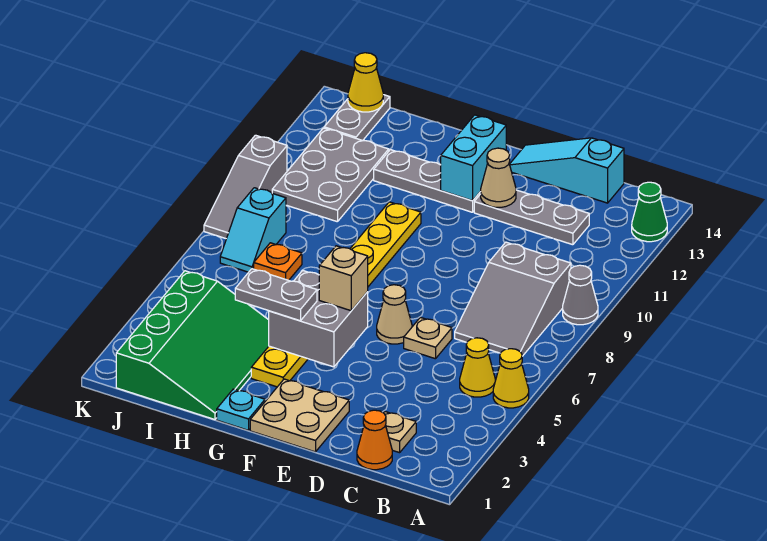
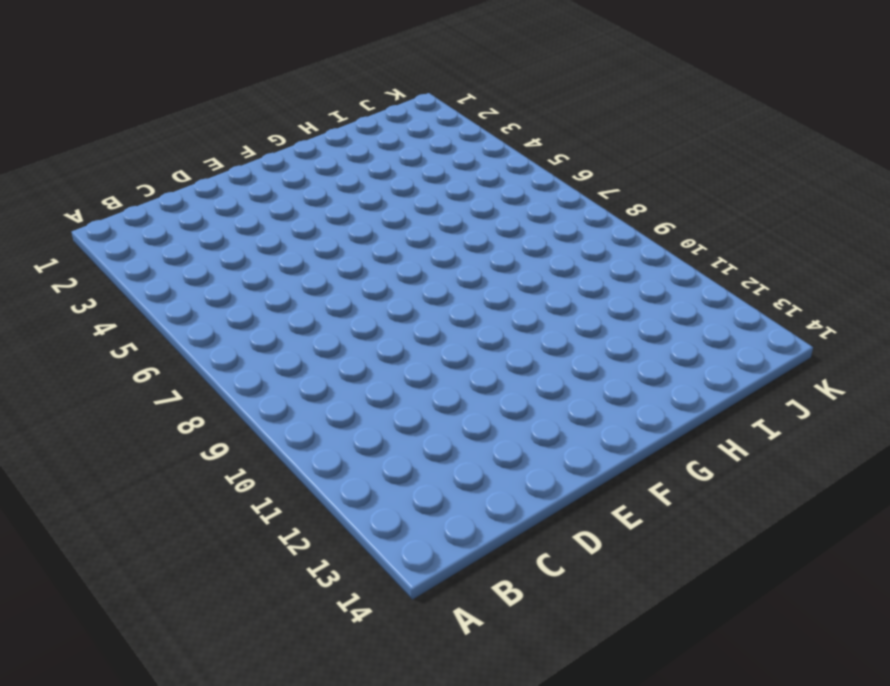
none -> yellow cone A5 level 1
none -> grey cone A9 level 1
none -> green cone A13 level 1

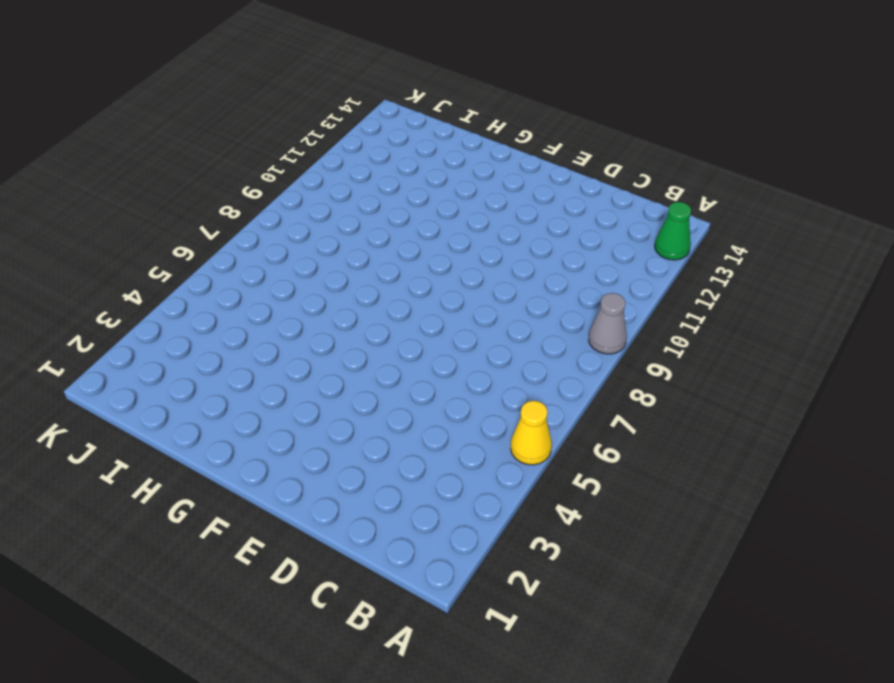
none -> yellow cone B5 level 1
none -> grey slope B7:C9 level 1 top 9
none -> orange cone C1 level 1

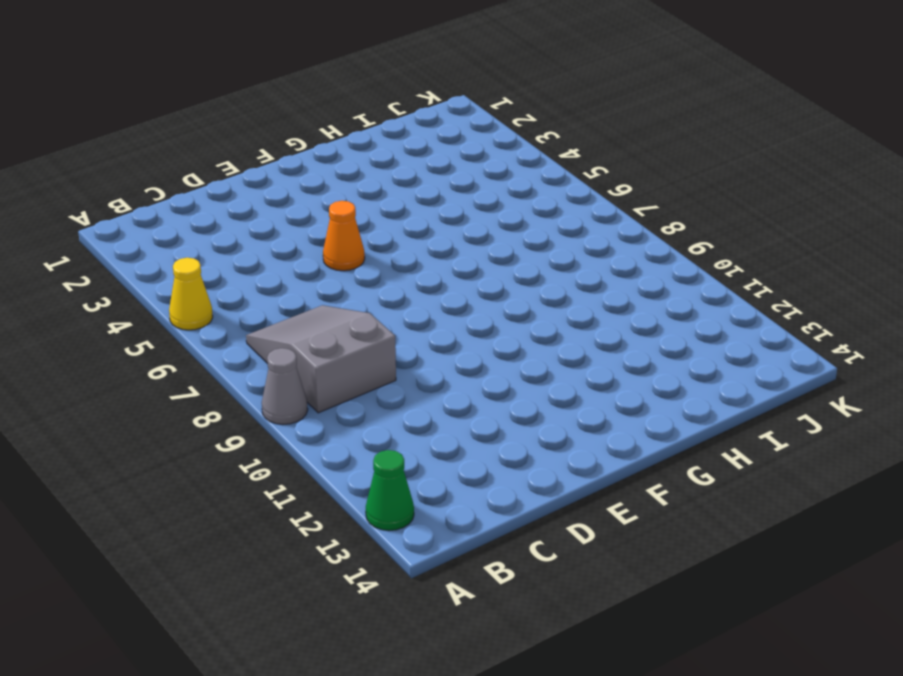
orange cone E5 level 1 -> orange cone C1 level 1
none -> yellow cone B5 level 1
none -> tan plate C2 level 1
none -> grey plate C12:E12 level 1

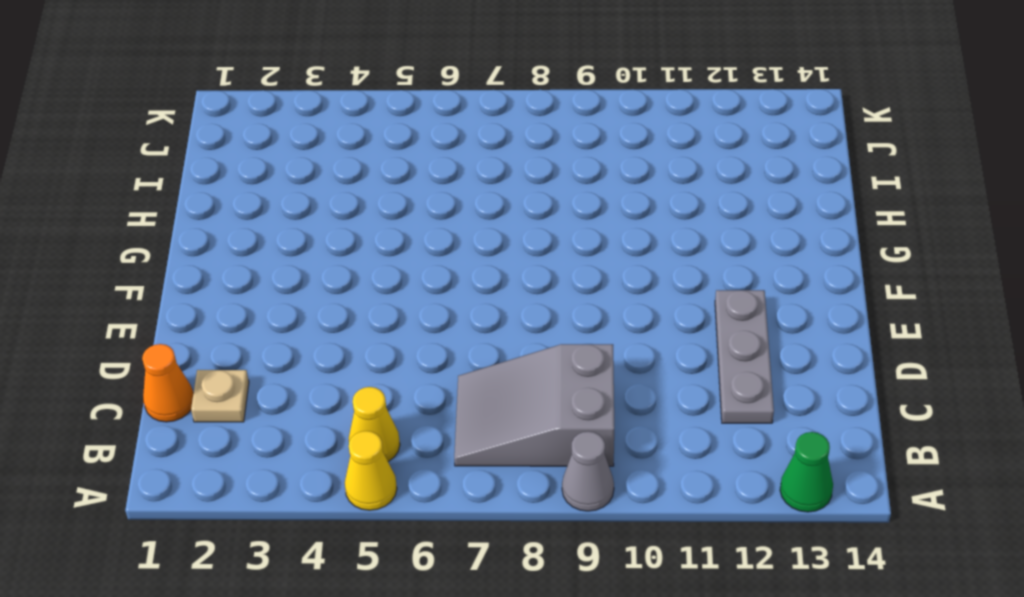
none -> cyan slope C14:E14 level 1 top C
none -> tan plate D6 level 1
none -> tan plate E1:F2 level 1

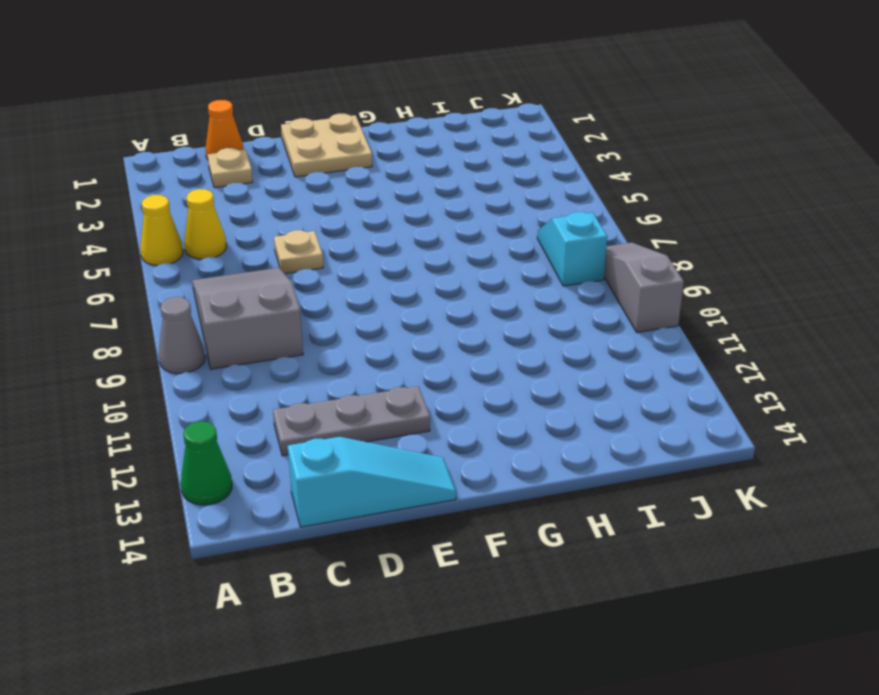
none -> tan cone E6 level 1
none -> grey plate F12:H12 level 1
none -> cyan plate G1 level 1

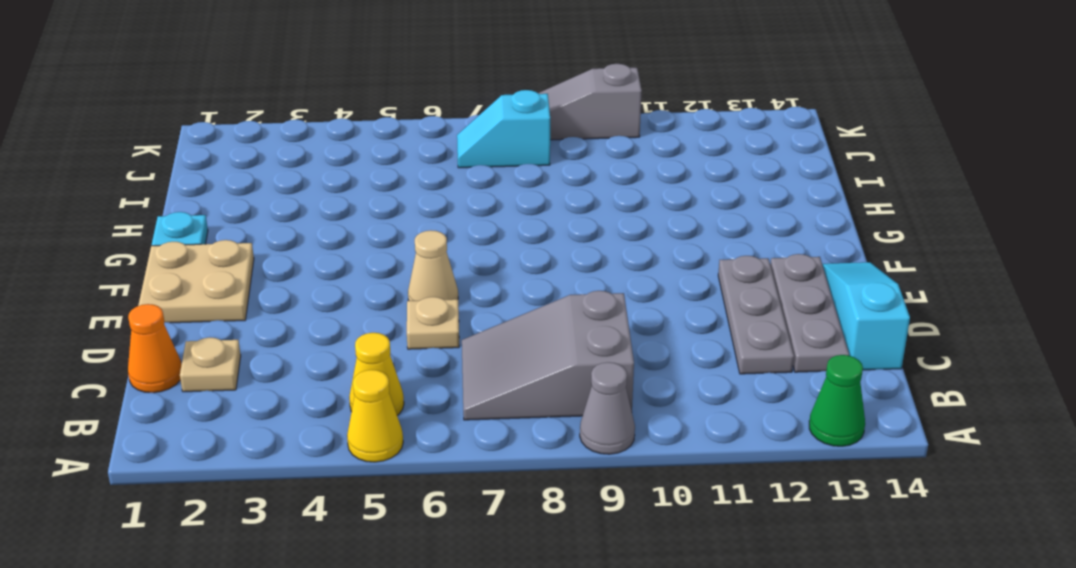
grey plate C13:E13 level 1 -> grey plate F12:H12 level 1
none -> yellow plate G3:G10 level 1
none -> green slope H1:J4 level 1 top J
none -> orange plate I7 level 1

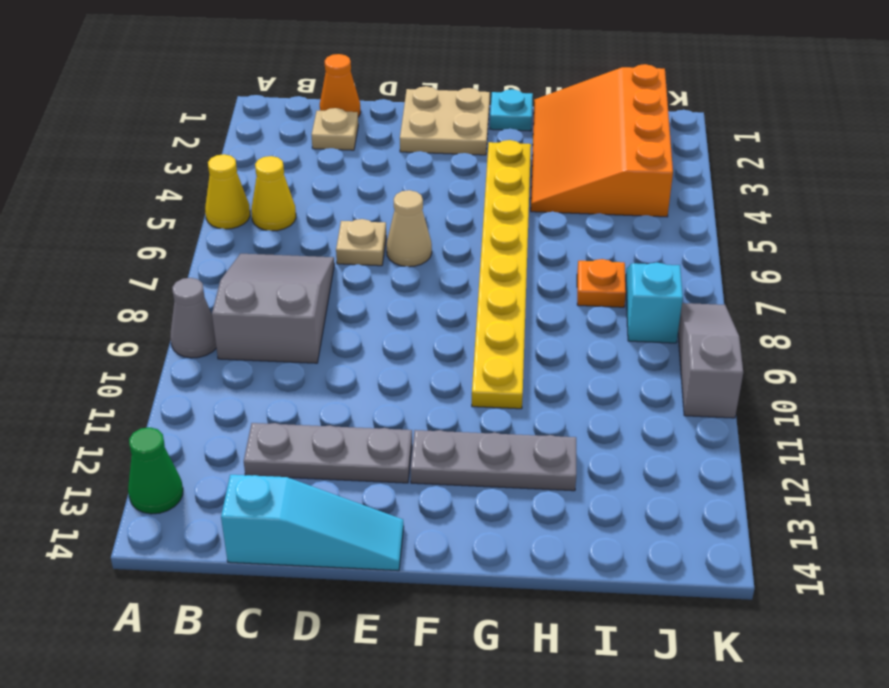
orange slope H1:J4 level 1 top J -> green slope H1:J4 level 1 top J
none -> grey plate I10:J12 level 1
none -> grey plate J13:J14 level 1
none -> tan cone E12 level 2

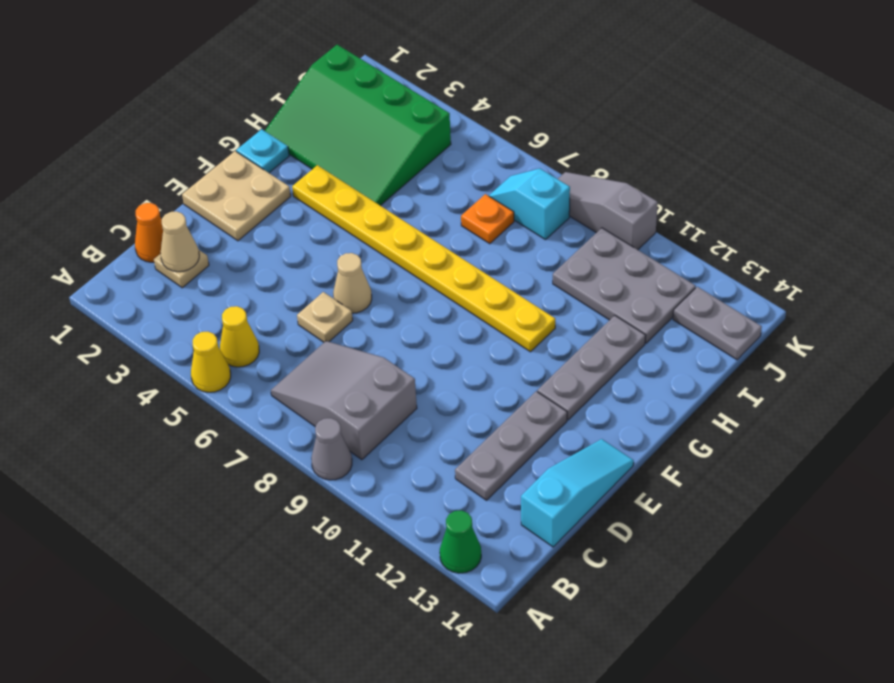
tan cone C2 level 2 -> tan cone E12 level 2
none -> grey brick F4:G5 level 2
none -> cyan brick F12:F13 level 2
none -> yellow cone J14 level 2

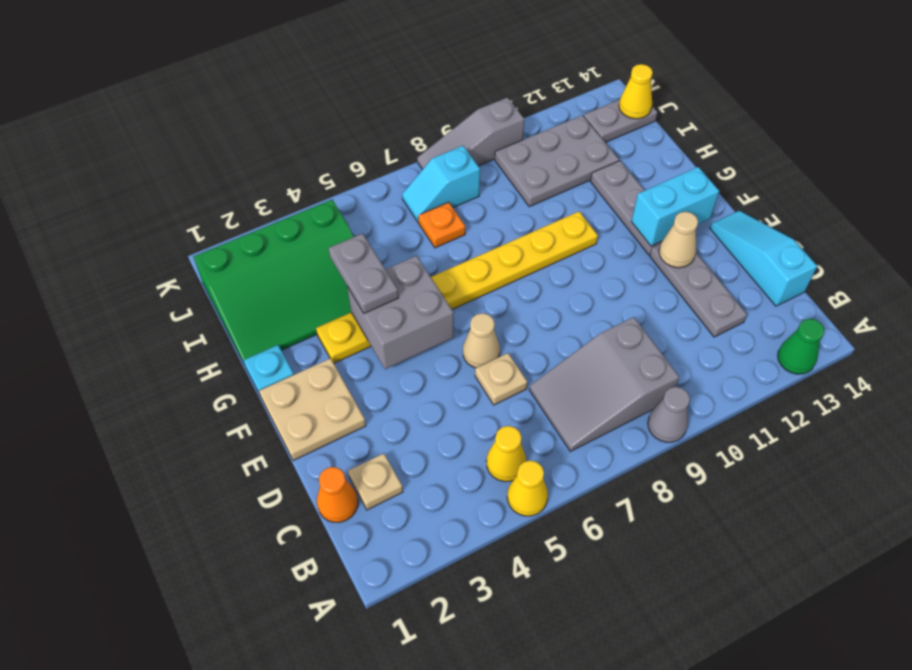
none -> tan brick F5 level 3

